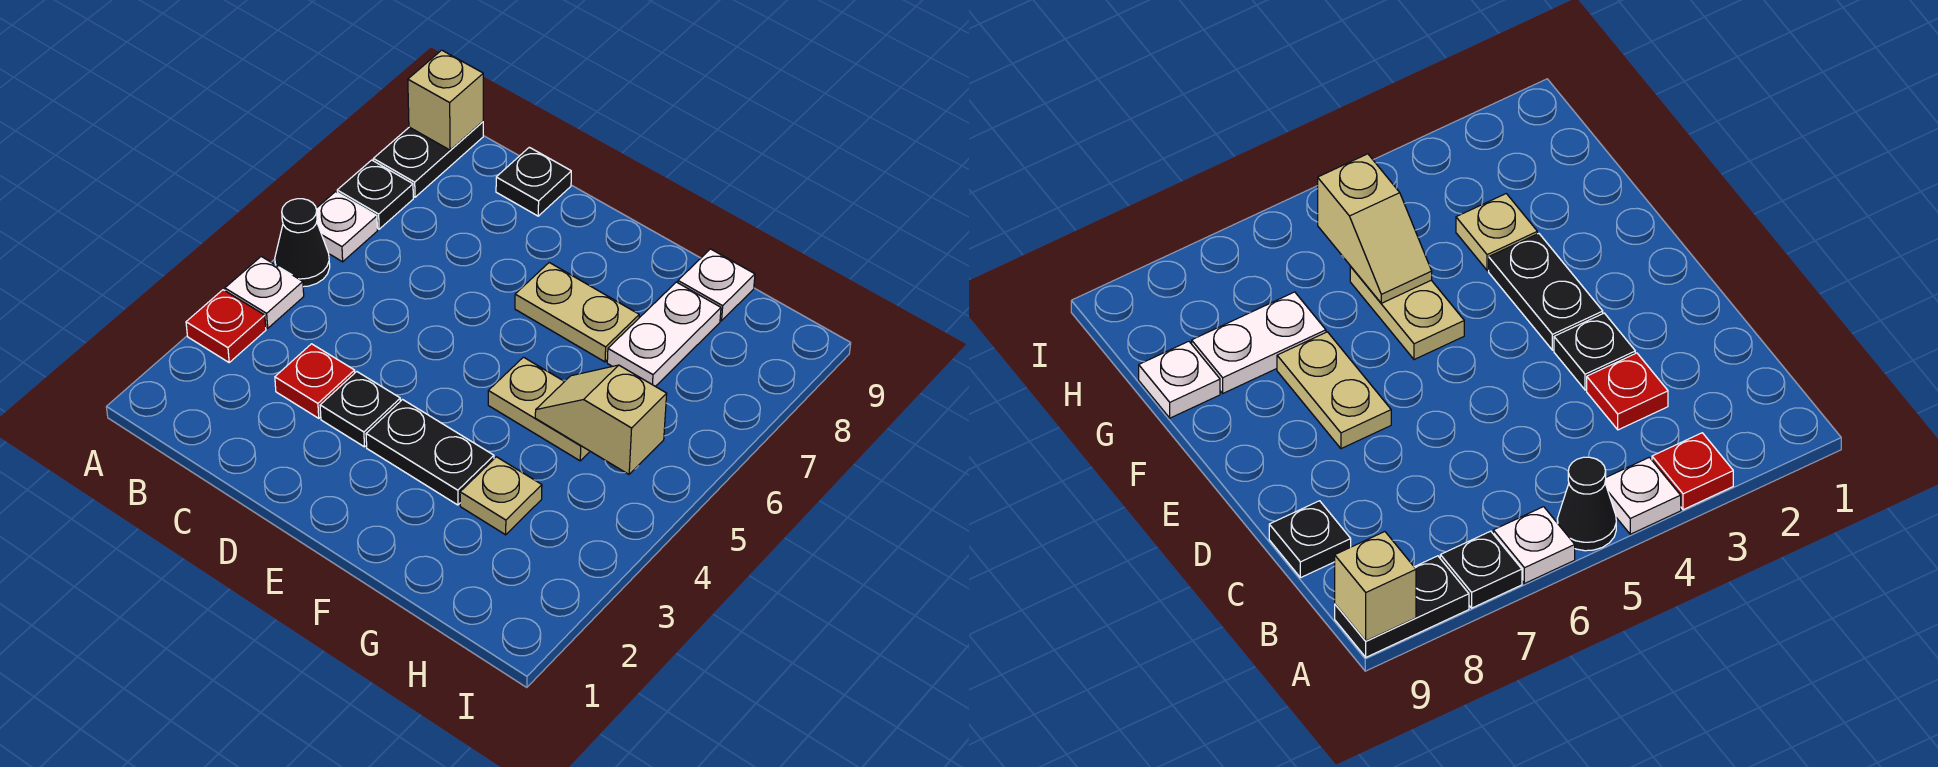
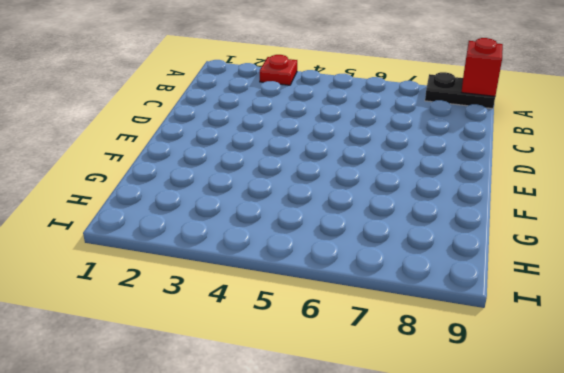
red brick A9 level 2 -> tan brick A9 level 2
none -> white plate A4 level 1
none -> black cone A5 level 1
none -> white plate A6 level 1

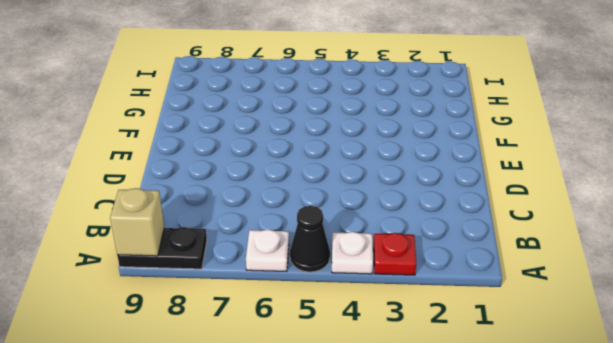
none -> black plate A7 level 1
none -> red plate C3 level 1
none -> black plate C9 level 1

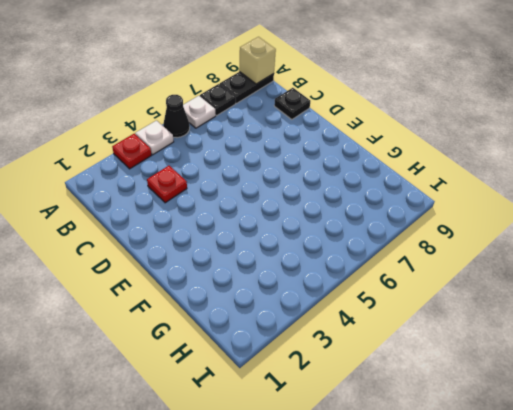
none -> black plate D3 level 1
none -> black plate E3:F3 level 1
none -> tan plate E7:F7 level 1

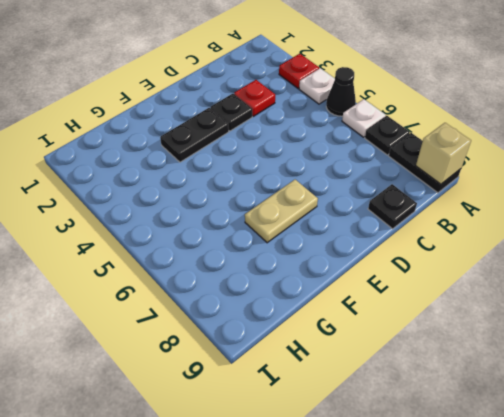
none -> tan plate F5:G5 level 1
none -> tan plate G3 level 1
none -> white plate G7:G8 level 1

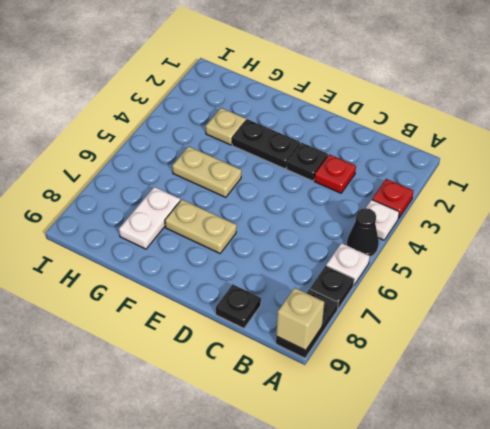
none -> white plate G9 level 1
none -> tan slope G5:H5 level 2 top H

